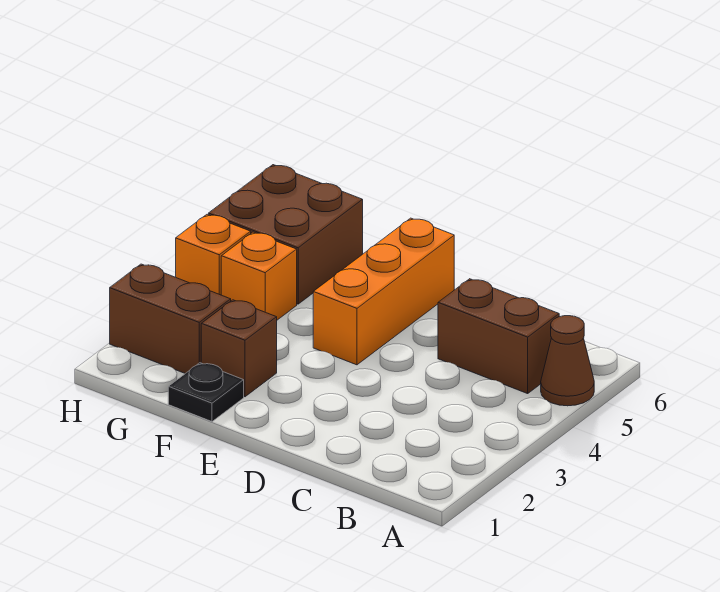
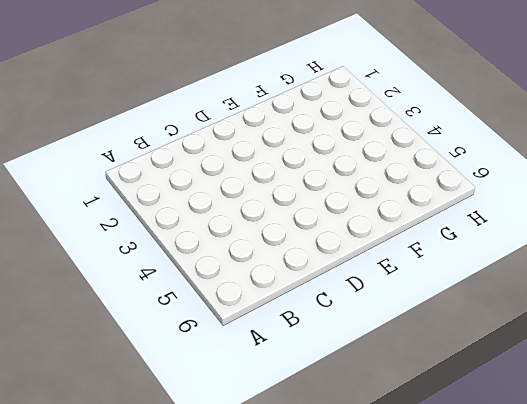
none -> brown cone A5 level 1
none -> brown brick B5:C5 level 1

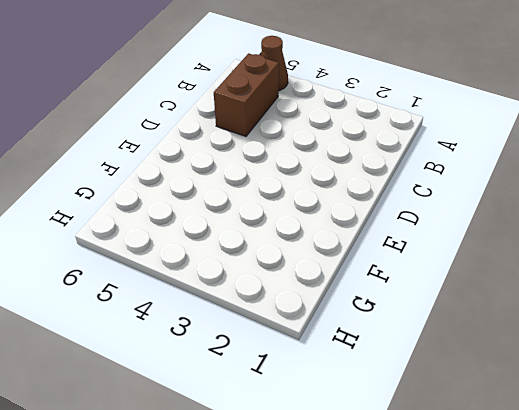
none -> orange brick E4:E6 level 1
none -> black plate F1 level 1

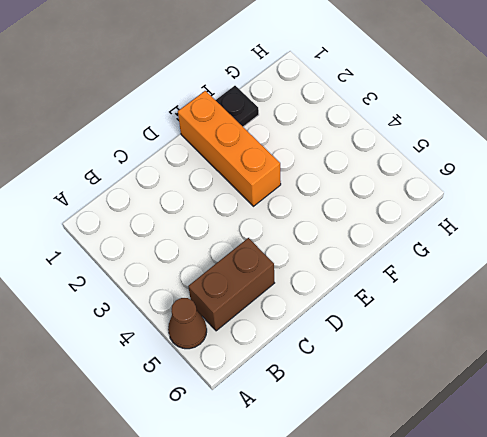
orange brick E1:E3 level 1 -> orange brick E4:E6 level 1
none -> brown brick F2 level 1
none -> brown brick G2:H2 level 1

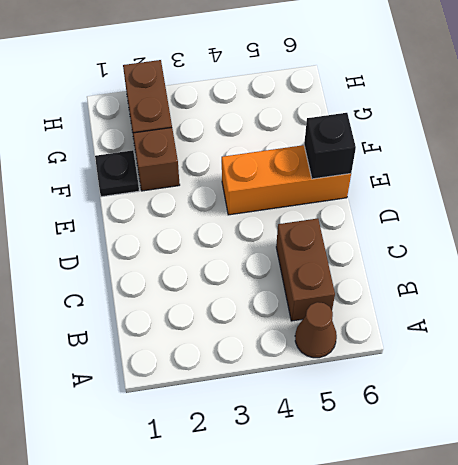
black brick E6 level 2 -> none
none -> orange brick G4 level 1
none -> brown brick G5:H6 level 1

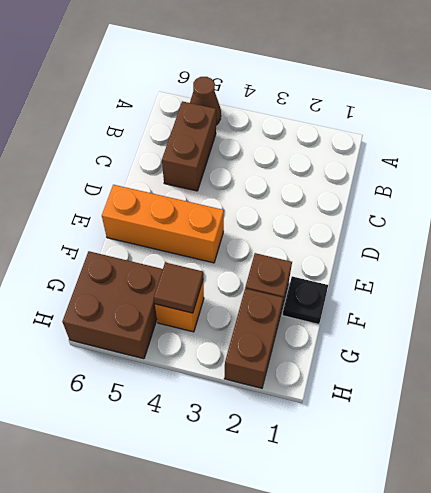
brown tile G4 level 2 -> none
none -> orange brick H4 level 1

